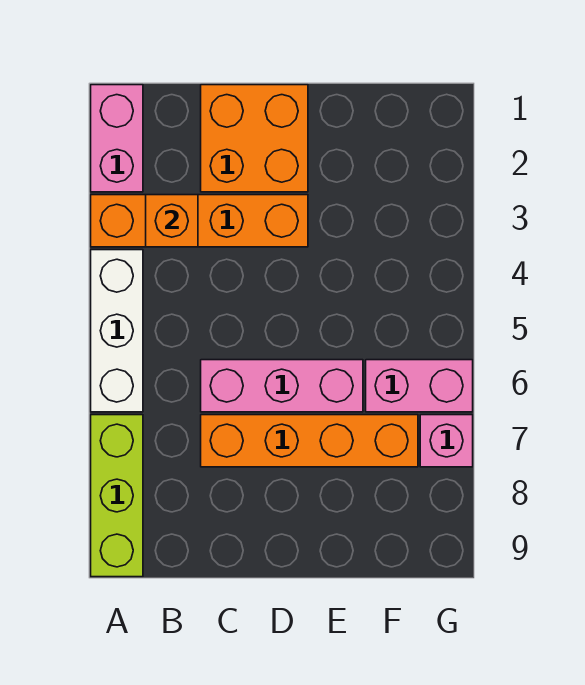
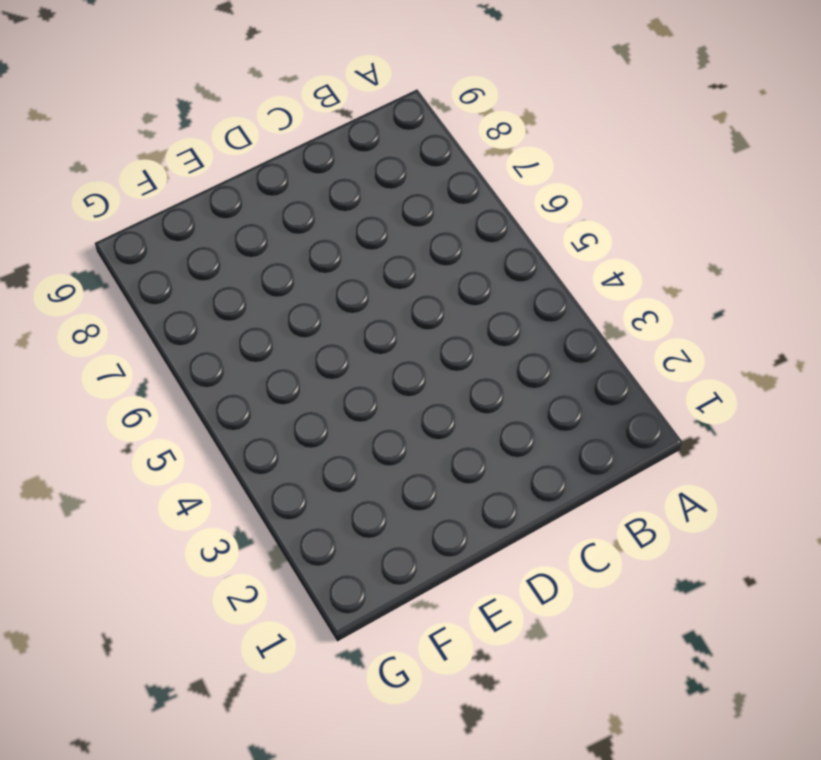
none -> pink brick A1:A2 level 1
none -> orange brick A3:D3 level 1

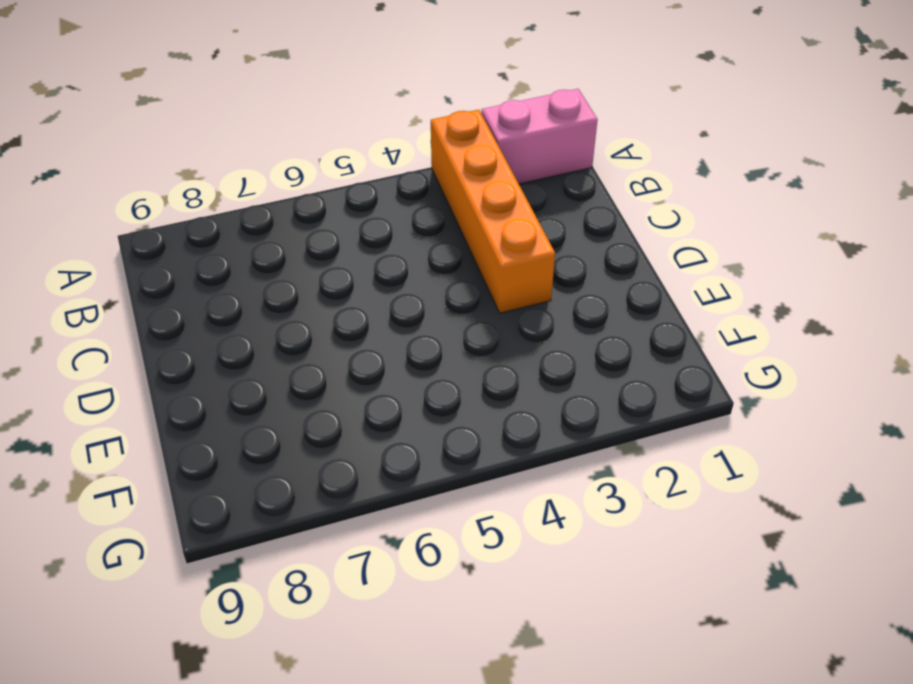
none -> white brick A4:A6 level 1
none -> lime brick A7:A9 level 1

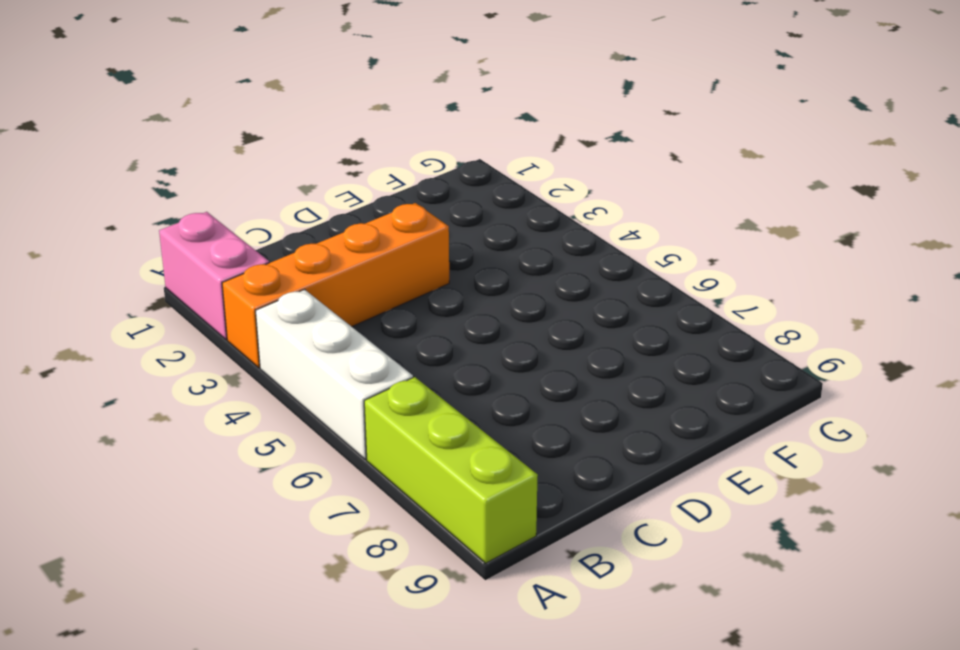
none -> orange brick C1:D2 level 1
none -> pink brick C6:E6 level 1

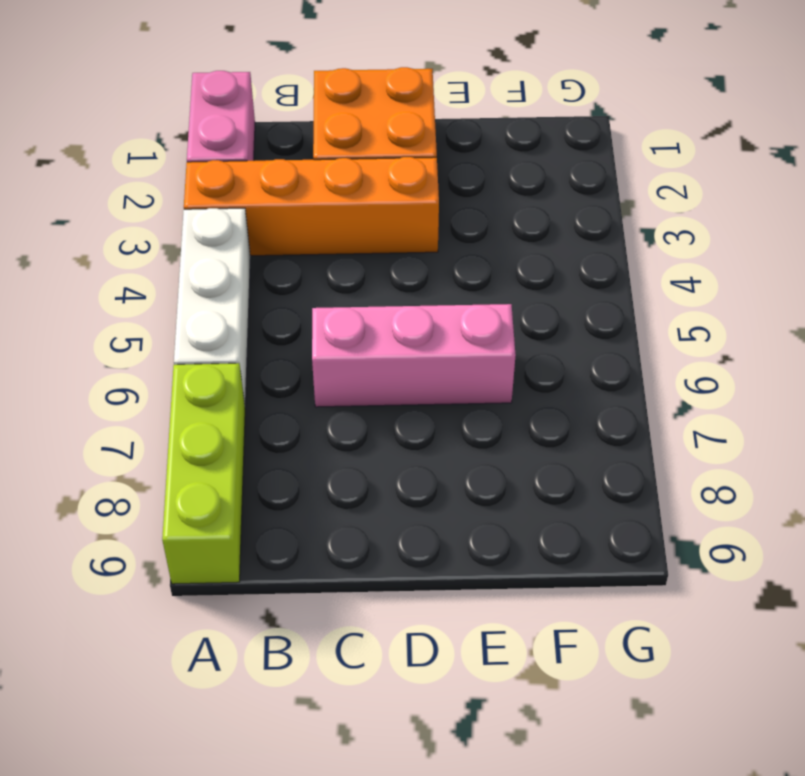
none -> orange brick C7:F7 level 1
none -> pink brick F6:G6 level 1

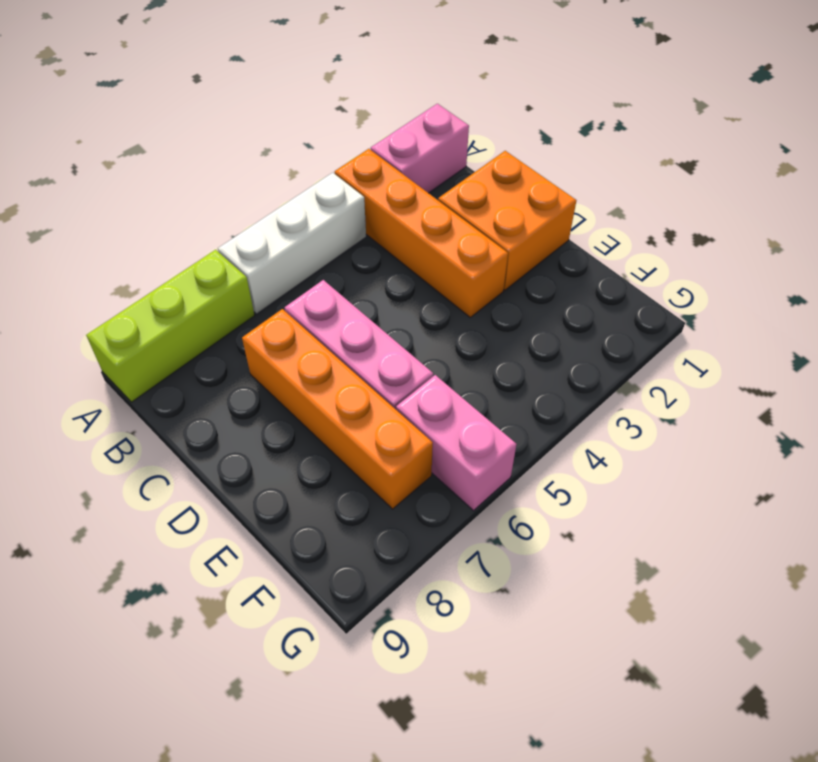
none -> pink brick G7 level 1
none -> orange brick B3 level 2

